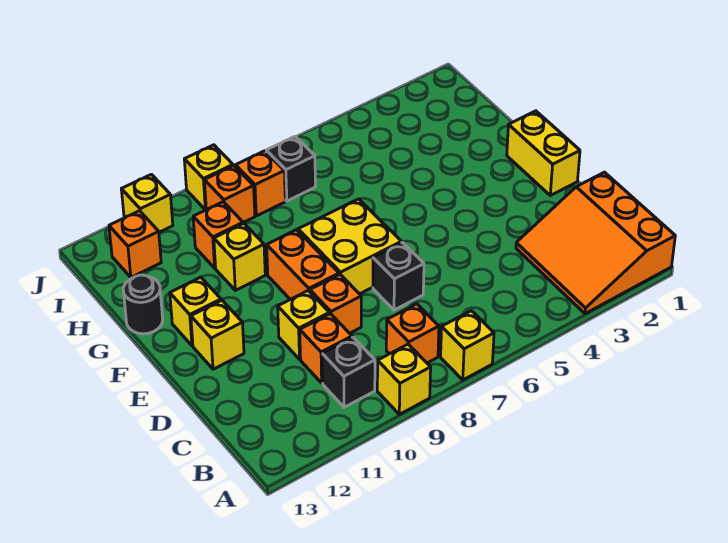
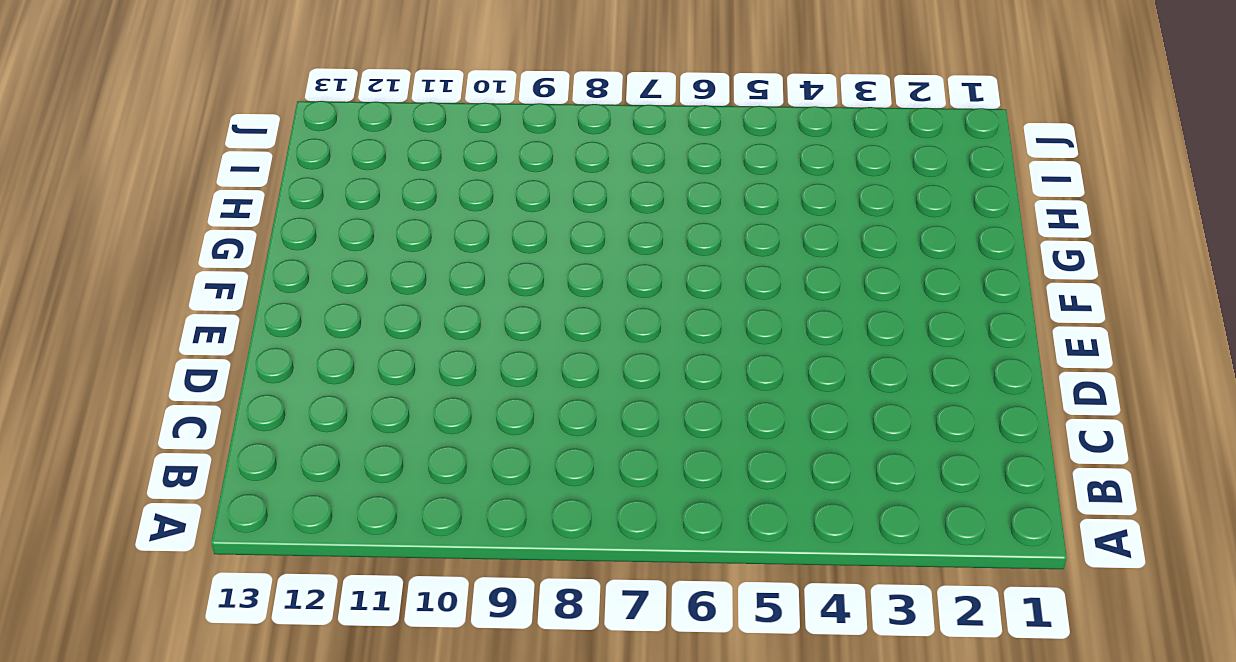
none -> orange slope A1:C3 level 1 top 1
none -> yellow brick A7 level 1
none -> yellow brick A9 level 1

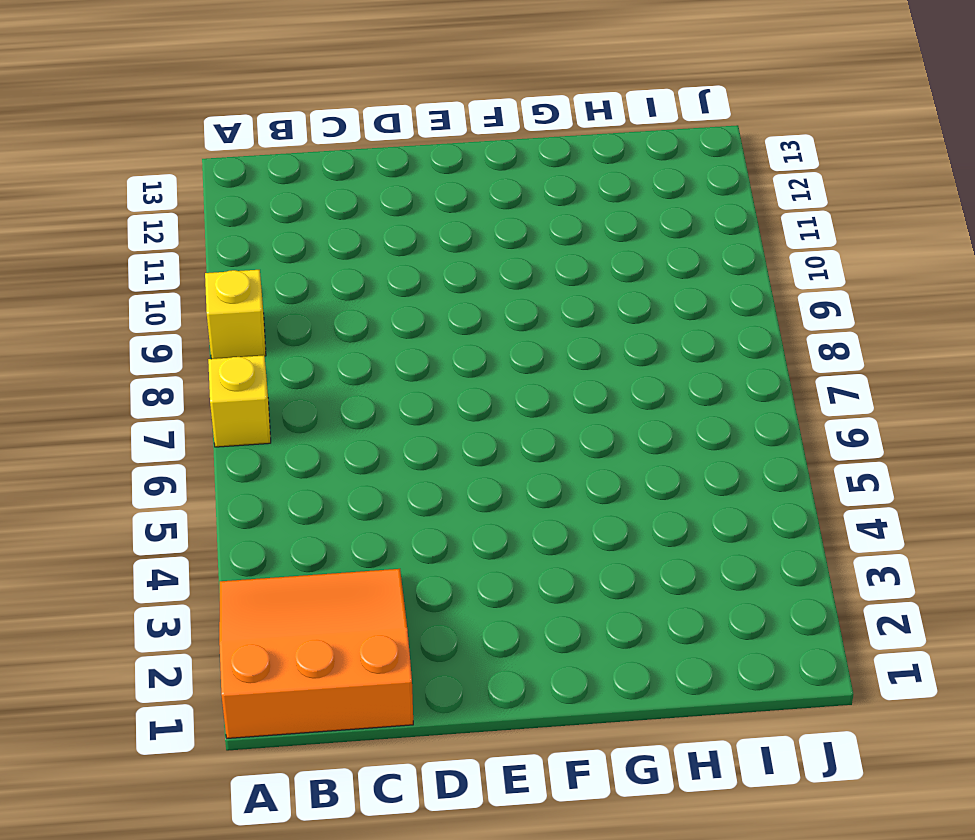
none -> orange brick B8 level 1
none -> black brick B10 level 1
none -> orange brick C10 level 1

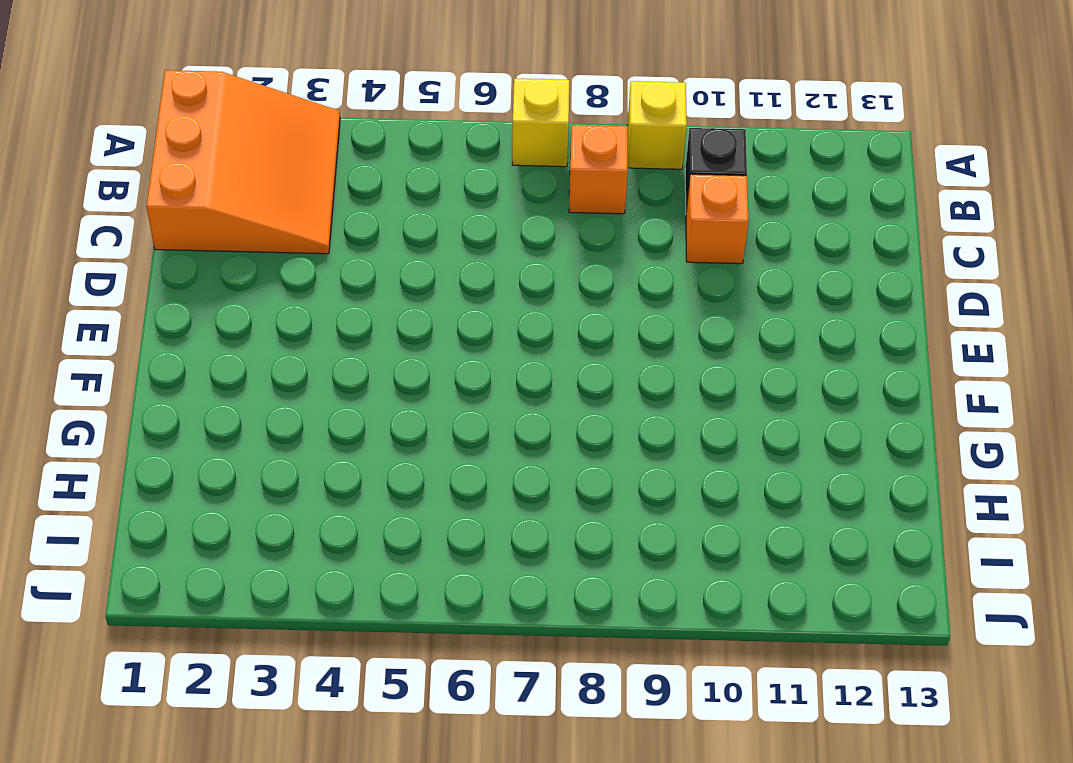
none -> black brick D7 level 1
none -> orange brick D9 level 1
none -> yellow brick D10 level 1

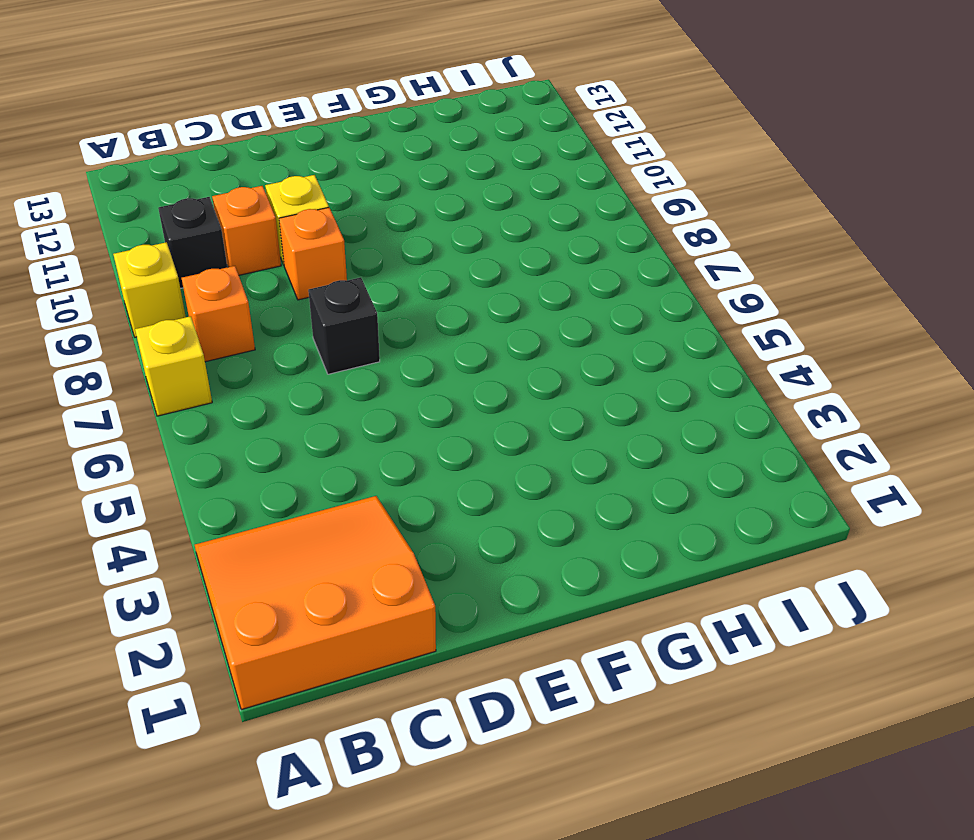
none -> yellow brick E1:F1 level 1
none -> yellow brick E7:F8 level 1
none -> orange brick E9:F9 level 1

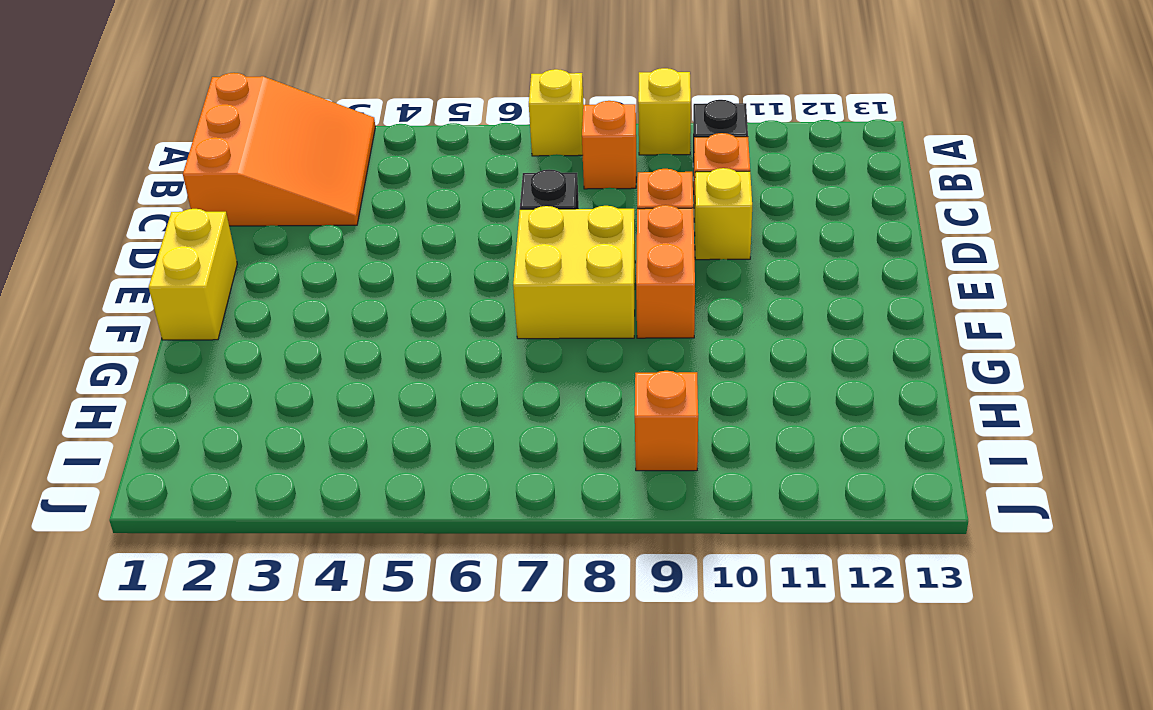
none -> yellow brick E12 level 1
none -> yellow brick F12 level 1
none -> yellow brick G10 level 1

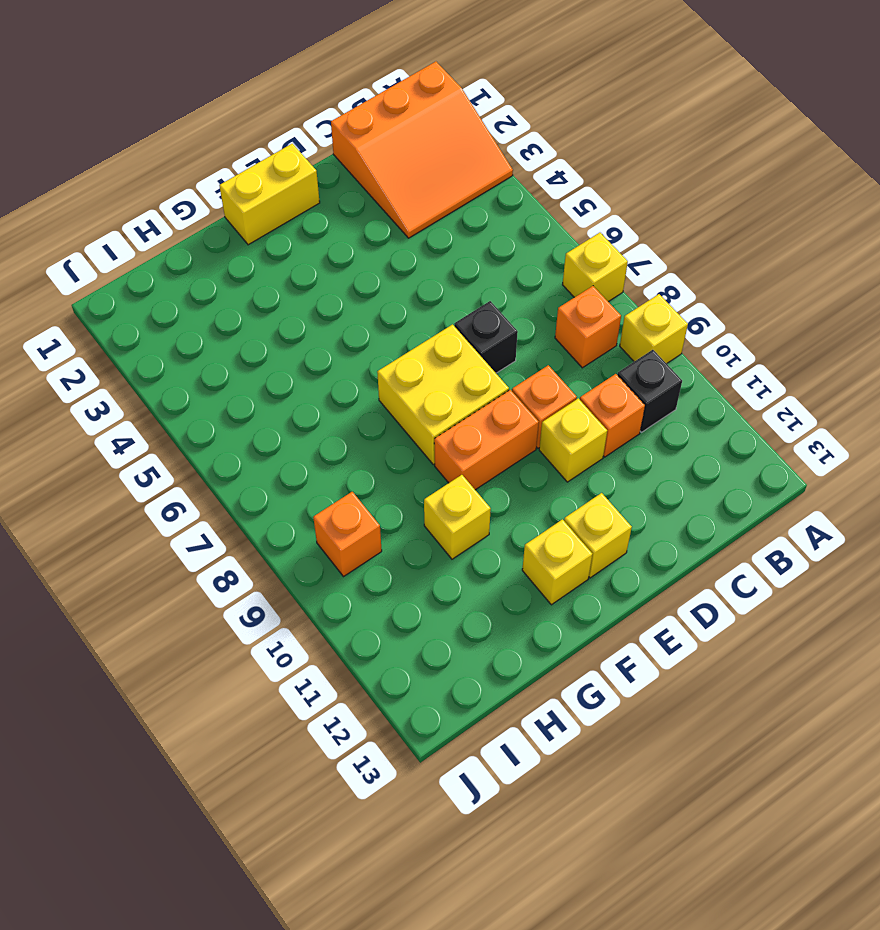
none -> black round brick G13 level 1
none -> orange brick H10 level 1
none -> black brick I7 level 1

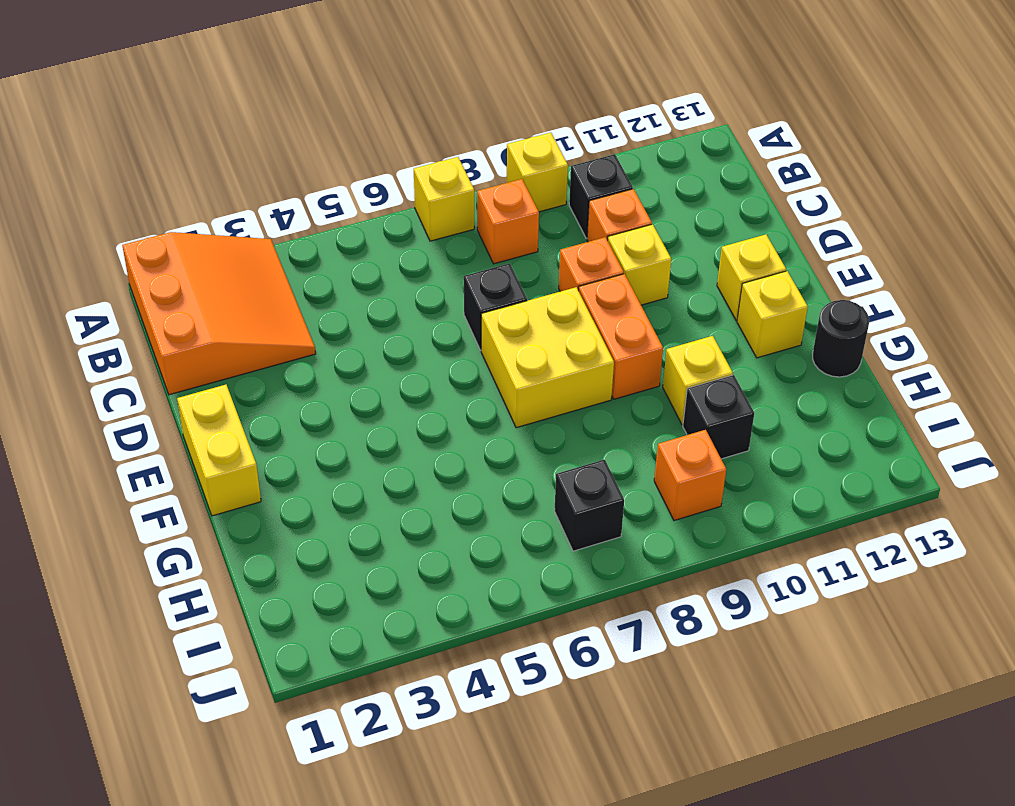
black brick H10 level 1 -> orange brick H10 level 1
none -> orange brick I8 level 1
none -> orange brick I12 level 1
none -> yellow brick J9 level 1

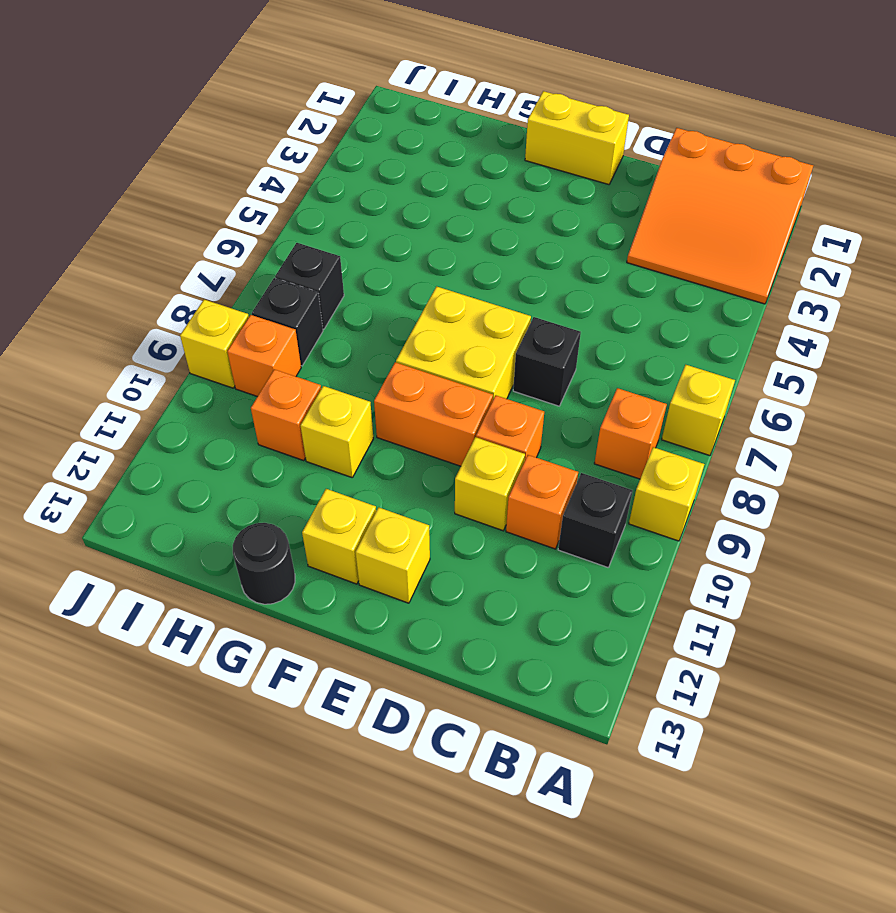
black brick I8 level 1 -> orange brick I8 level 1
none -> orange brick I12 level 1
none -> yellow brick J11 level 1

